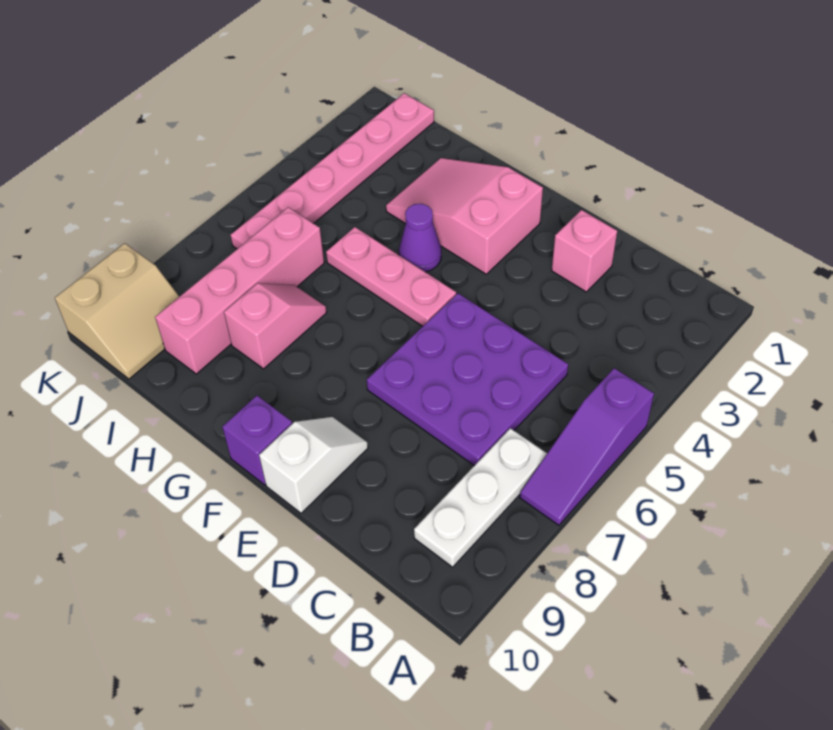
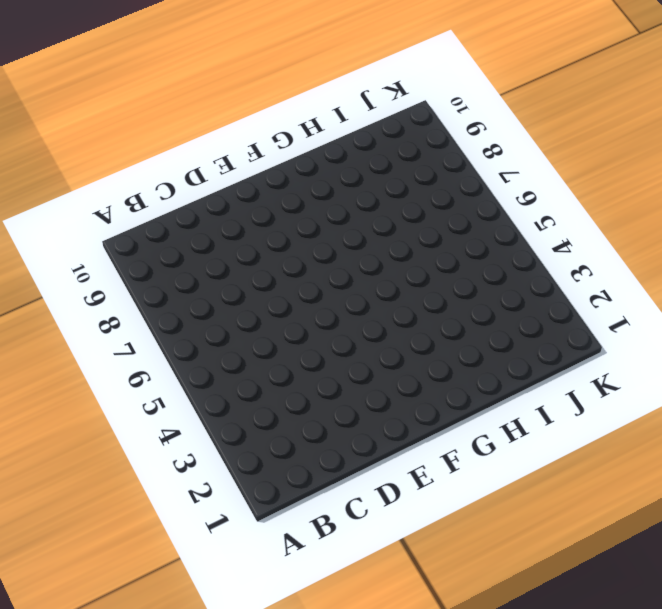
none -> purple slope A5:A7 level 1 top 5
none -> white plate B7:B9 level 1
none -> purple plate C5:E7 level 1

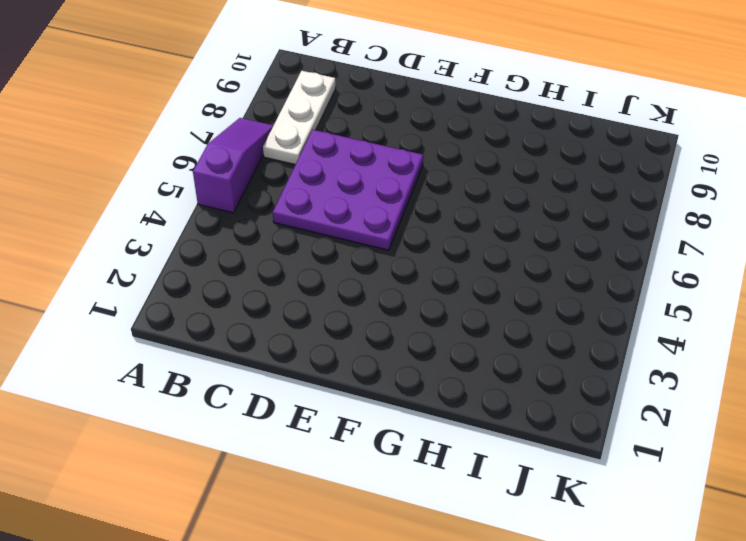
none -> pink brick D2 level 1
none -> white slope E9:E10 level 1 top 10
none -> pink slope F2:H3 level 1 top F

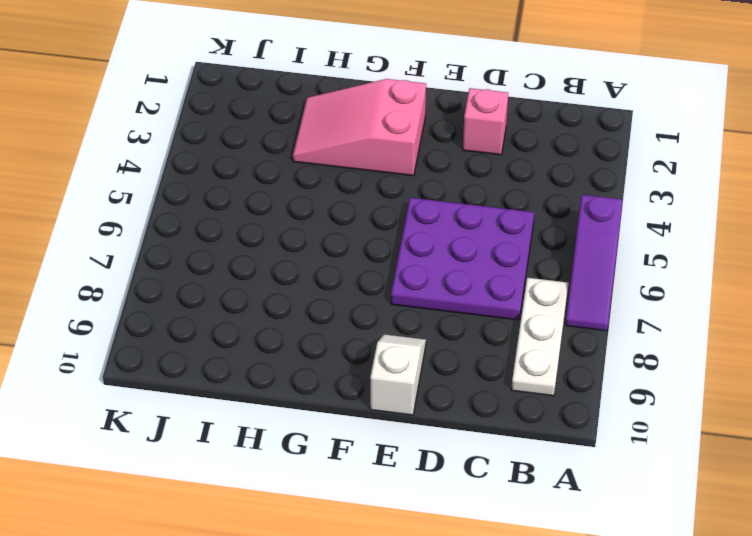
none -> pink plate F5:H5 level 1
none -> purple brick F10 level 1
none -> purple cone G4 level 1

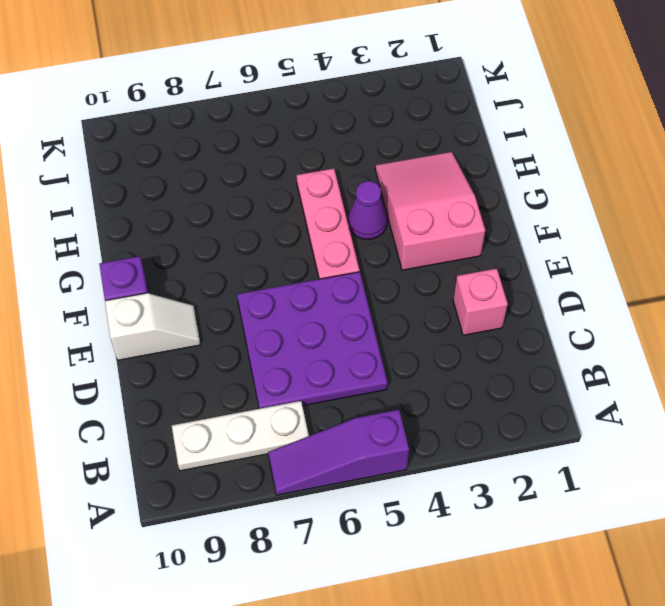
none -> pink slope H7:H8 level 1 top 8
none -> pink brick I6:I9 level 1
none -> pink plate J1:J6 level 1

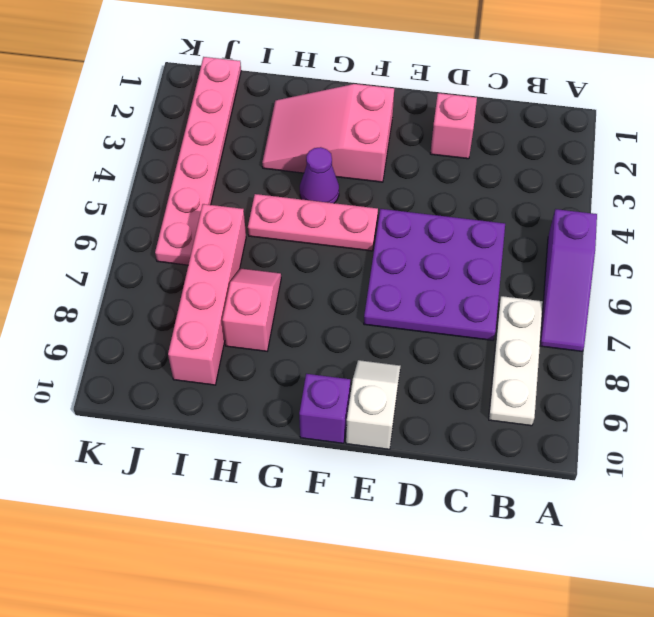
none -> tan slope J9:K10 level 1 top K

